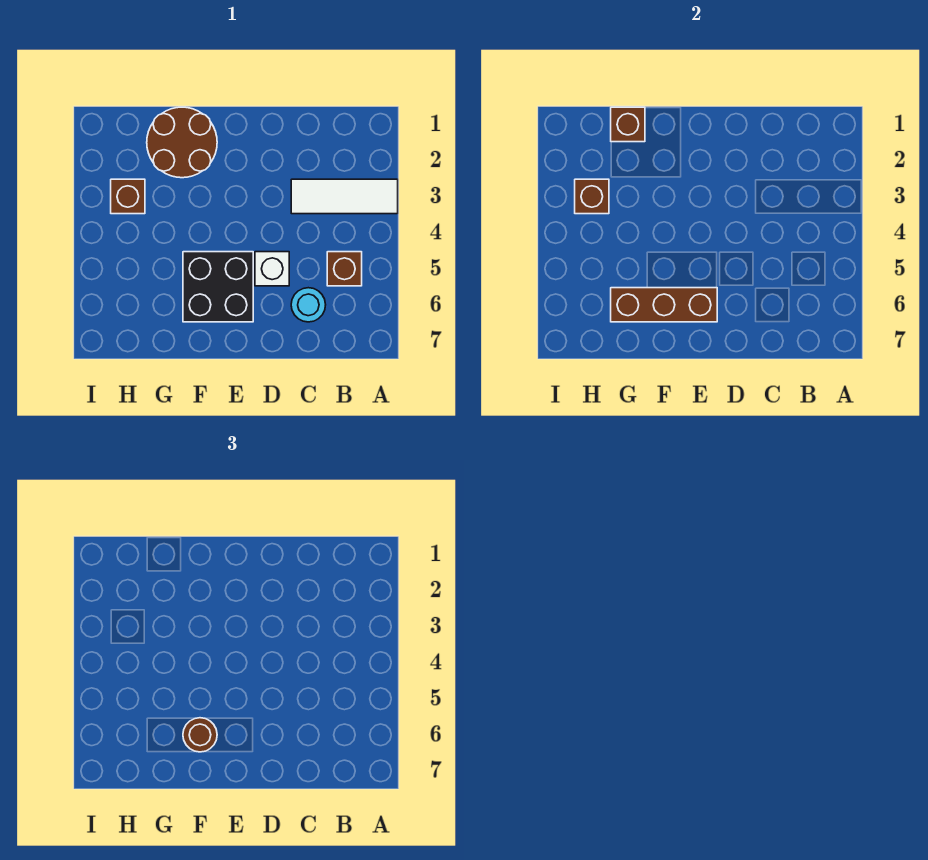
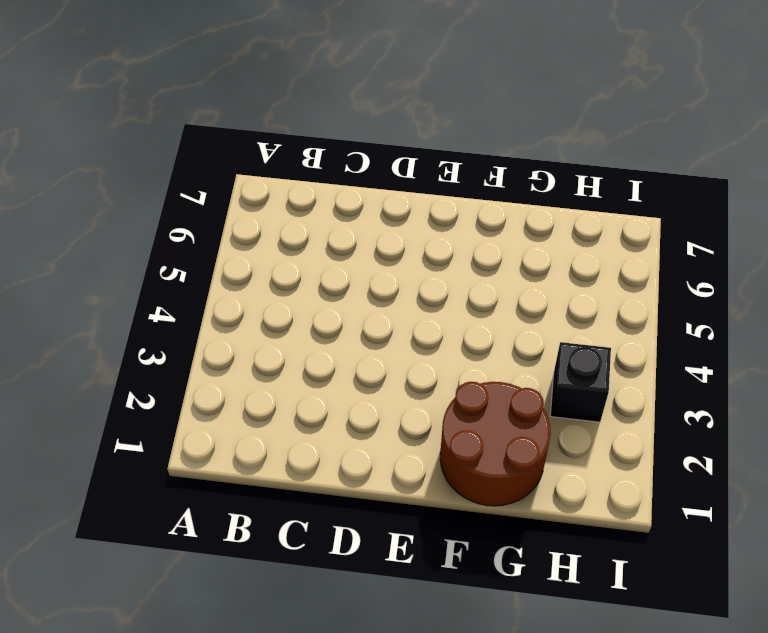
black brick H3 level 1 -> brown brick H3 level 1
none -> white tile A3:C3 level 1
none -> brown brick B5 level 1

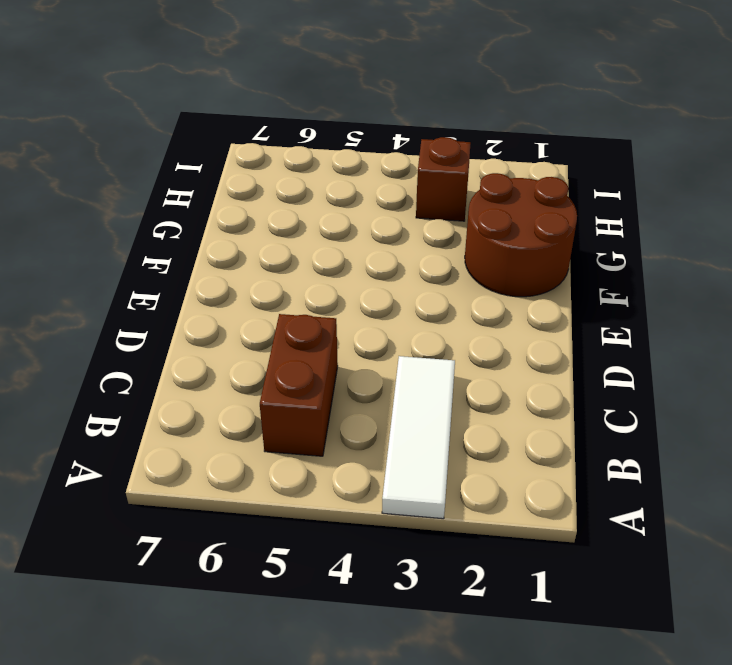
brown brick B5:C5 level 1 -> brown brick B5 level 1
none -> cyan round brick C6 level 1
none -> white brick D5 level 1

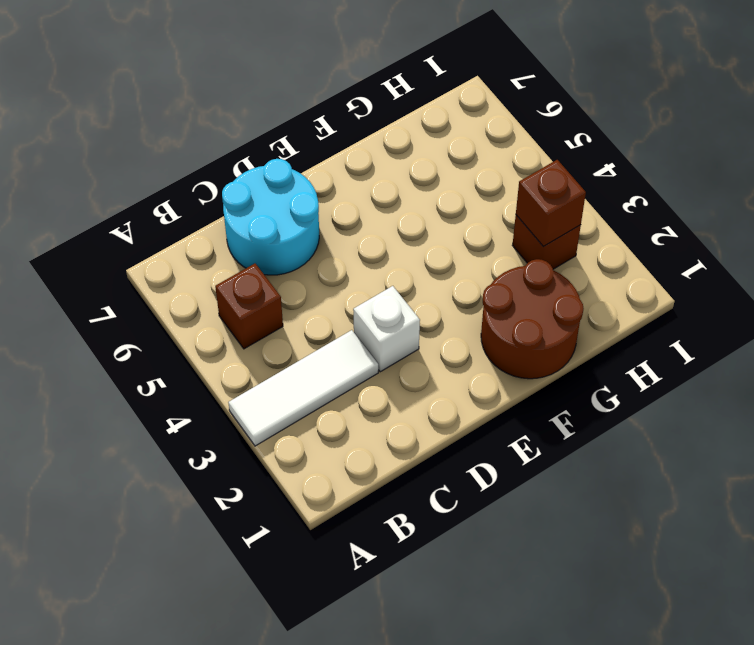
cyan round brick C6:D7 level 1 -> cyan round brick C6 level 1
white brick D3 level 1 -> white brick D5 level 1
none -> black brick E5:F6 level 1
none -> brown brick E6:G6 level 2

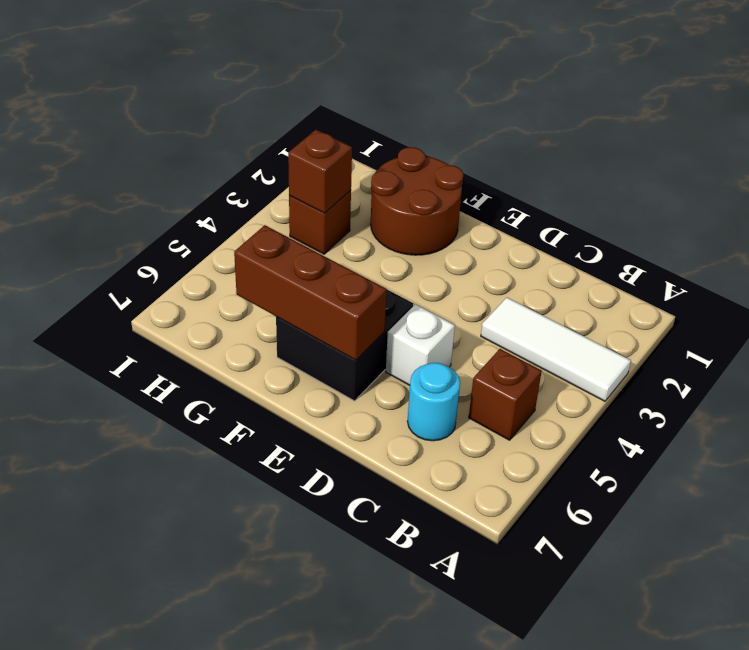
none -> brown brick G1 level 2
none -> brown round brick F6 level 3

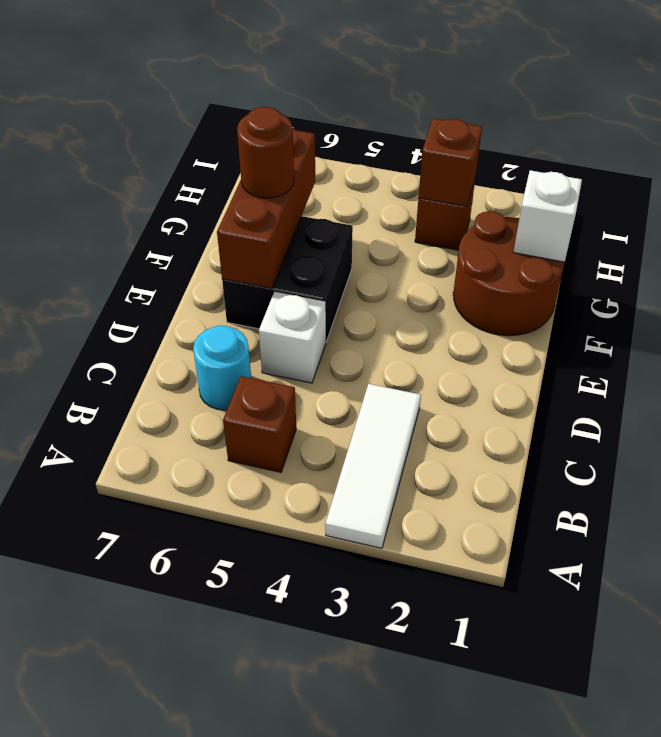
white brick G1 level 2 -> brown brick G1 level 2

